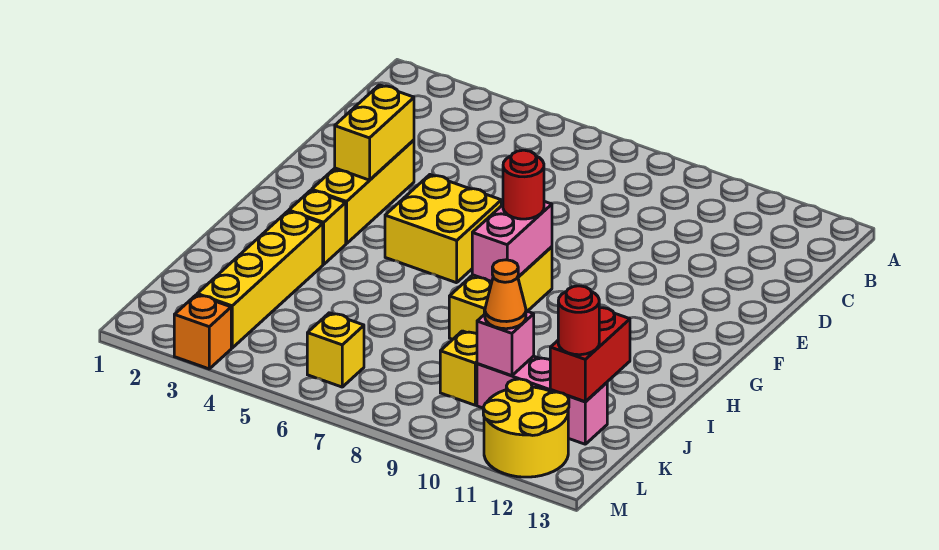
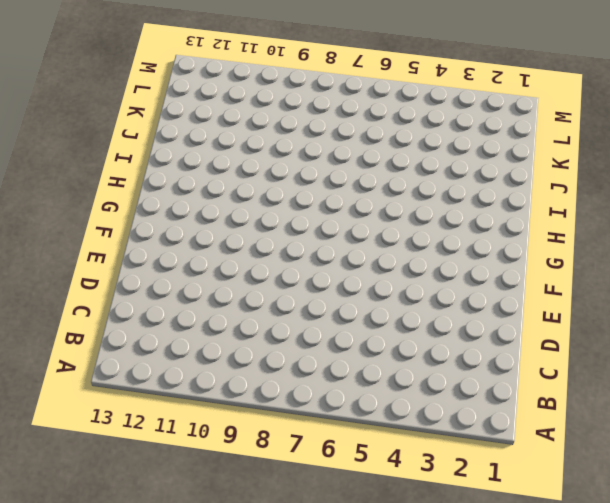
none -> yellow brick E3:G3 level 1
none -> yellow brick F5:G6 level 1
none -> yellow brick G8:I8 level 1

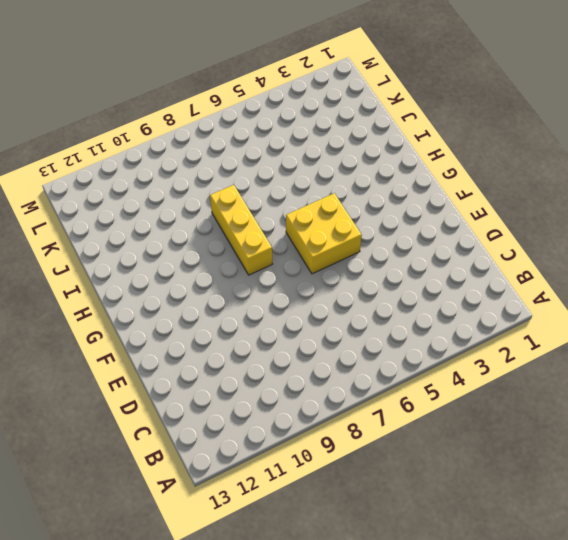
none -> yellow brick E3:G3 level 1
none -> yellow brick H3 level 1
none -> yellow brick I3:L3 level 1

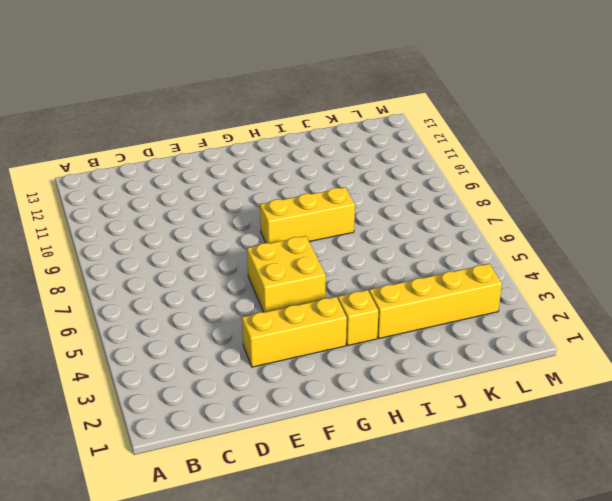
none -> yellow brick K9 level 1
none -> pink brick K10:K12 level 1
none -> yellow brick L6 level 1

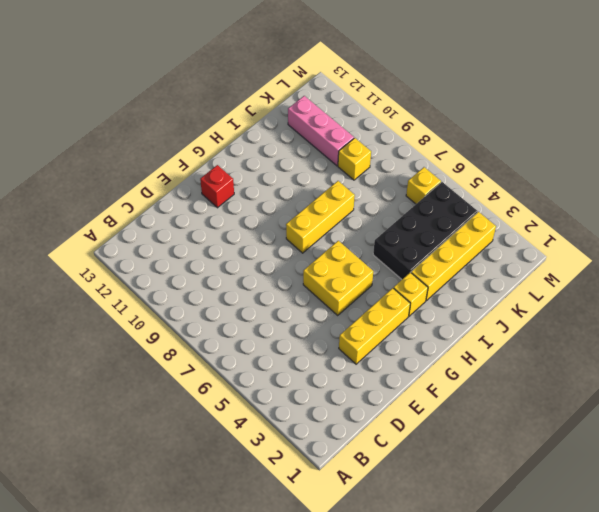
red brick F12 level 1 -> none
black brick I4:L5 level 1 -> none
none -> yellow round brick L11:M12 level 1
none -> orange brick M3 level 1
none -> yellow brick E3:F3 level 2

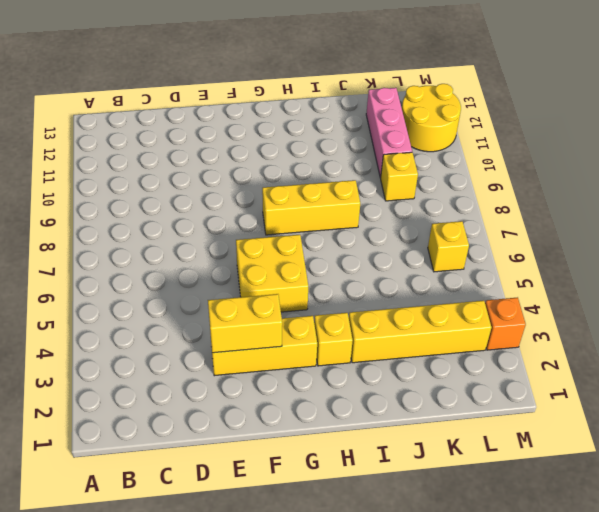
none -> pink brick G8:H8 level 2
none -> red brick J12:K12 level 2
none -> pink brick K10 level 2

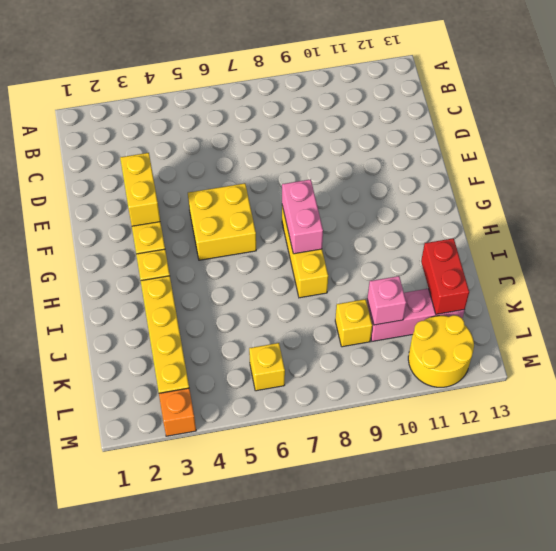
none -> red round brick G8 level 3
none -> orange cone K10 level 3
none -> red round brick K12 level 3

